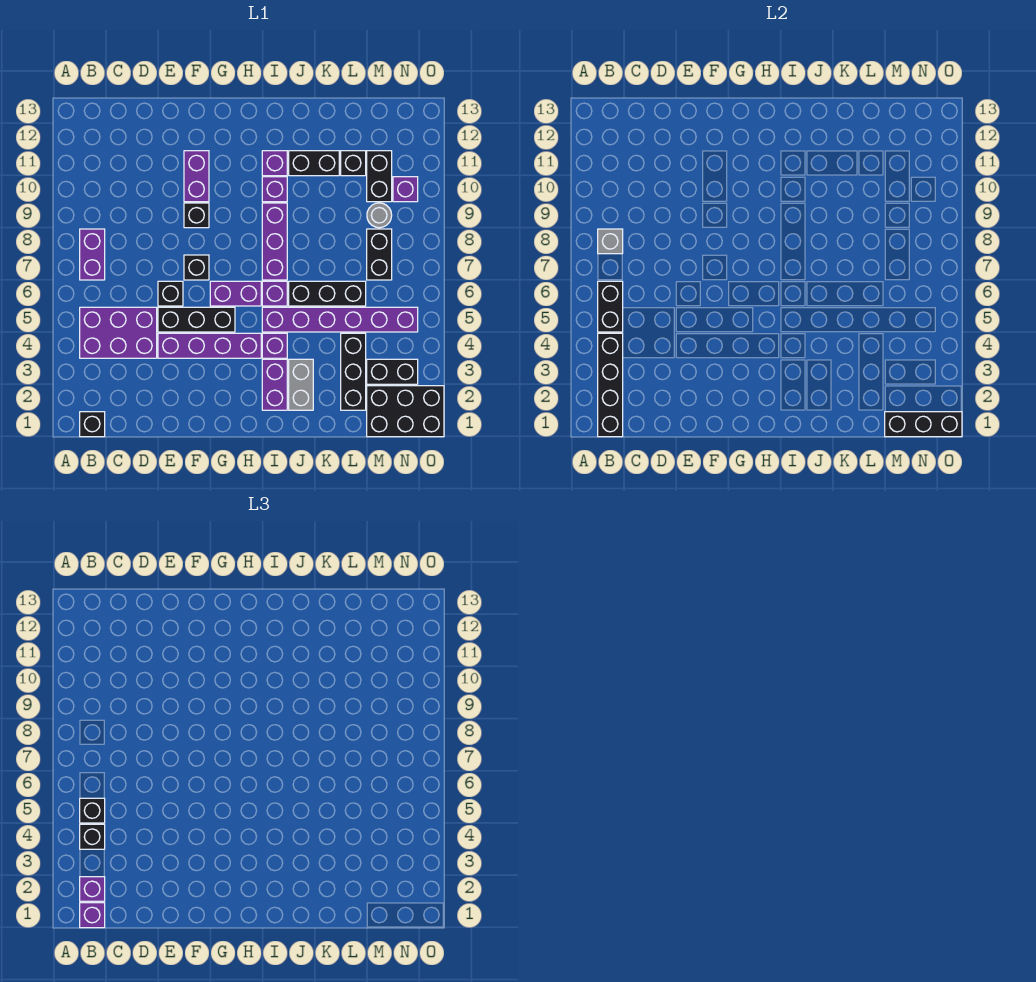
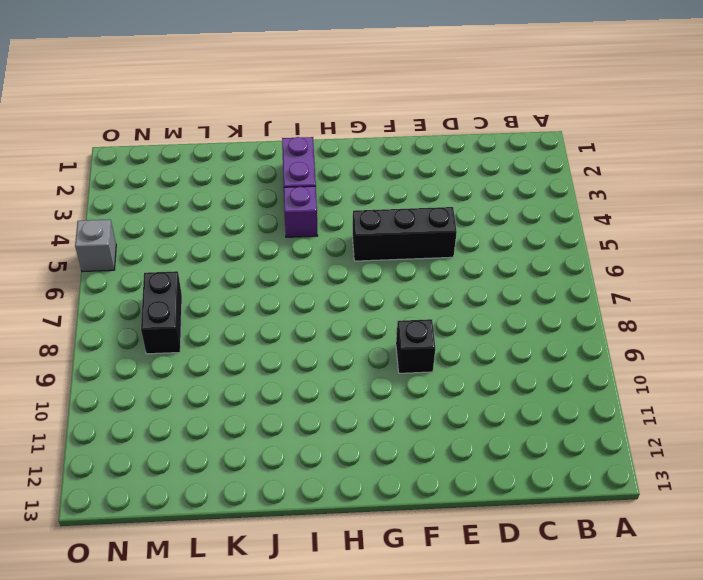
grey brick O5 level 1 -> grey brick B8 level 2
none -> black brick B1 level 1
none -> purple brick B4:D5 level 1
none -> purple brick B7:B8 level 1
none -> purple brick E4:H4 level 1

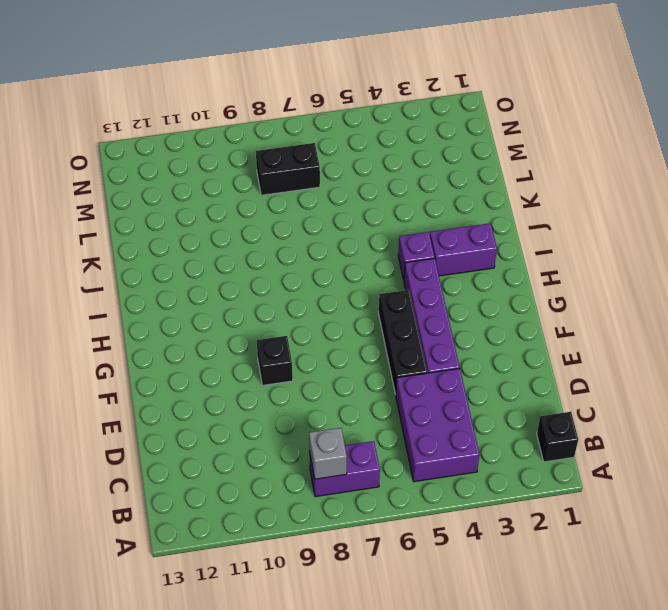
none -> black brick E6 level 1
none -> black brick F7 level 1
none -> purple brick F10:F11 level 1
none -> purple brick G6:H6 level 1

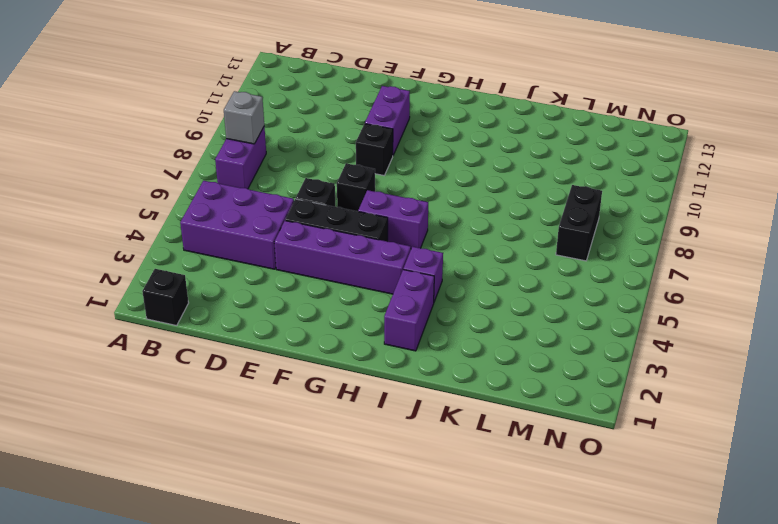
none -> purple brick I5:N5 level 1
none -> purple brick I6 level 1
none -> purple brick I7:I9 level 1
none -> purple brick I10 level 1

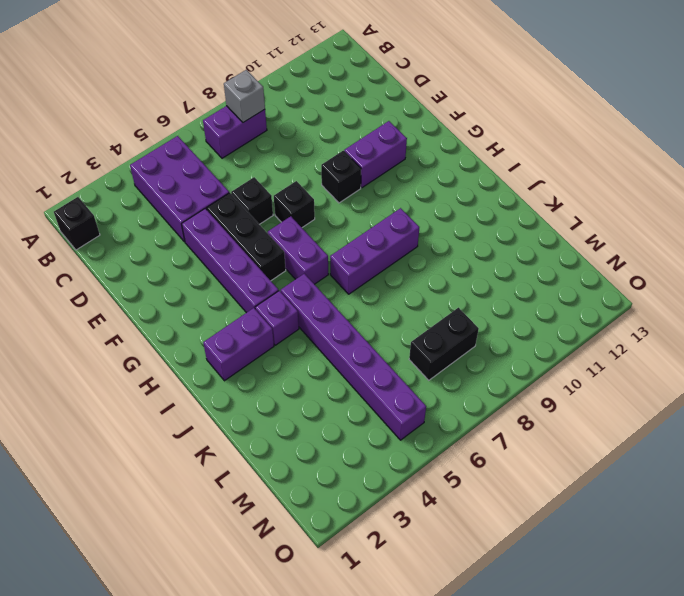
none -> purple brick I6 level 1
none -> purple brick I10 level 1
none -> purple brick I11 level 1
none -> grey brick J2:J3 level 1

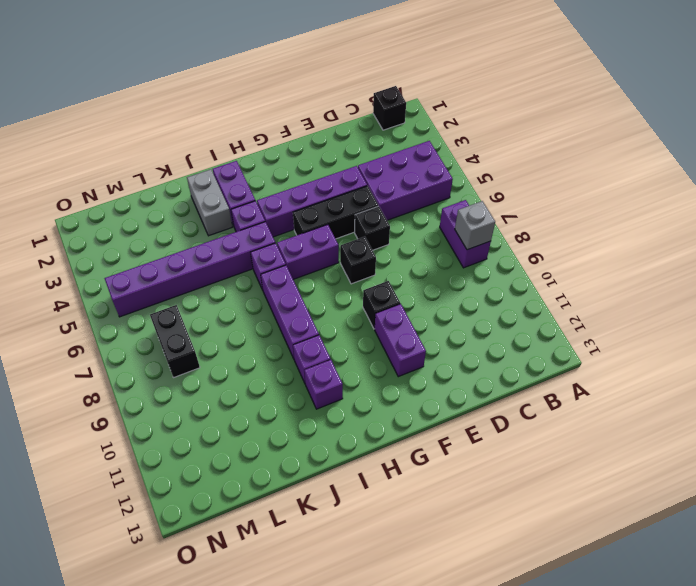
none -> black brick J6:L6 level 1
none -> black brick J11:K11 level 1
none -> black brick L2:L4 level 1
none -> black brick L11 level 1

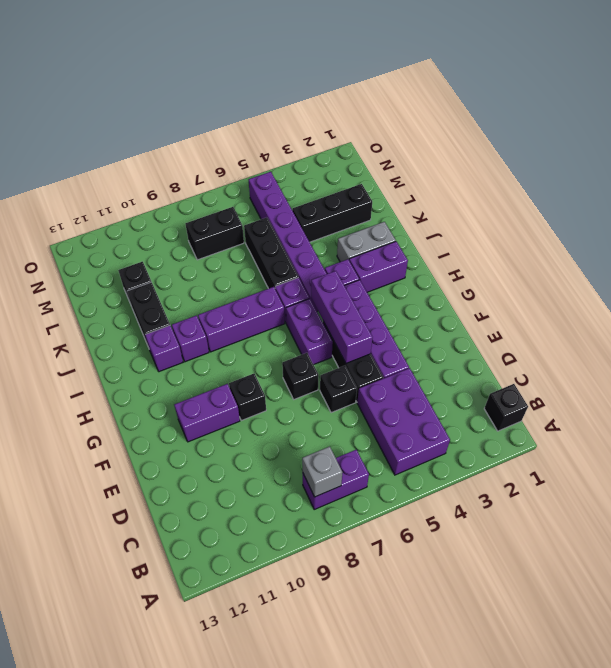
purple brick F5:H5 level 2 -> none
none -> black brick M1:O2 level 1
none -> black brick M3:N3 level 1
none -> grey round brick M9 level 1
none -> black brick M10:M11 level 1

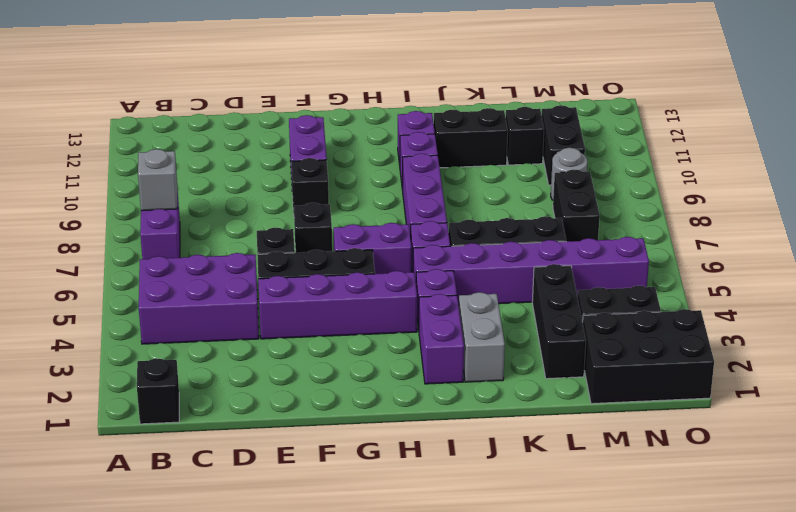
none -> purple brick N10 level 1
none -> black brick B1:B4 level 2
none -> black brick B5:B6 level 2
none -> black brick M1:O1 level 2

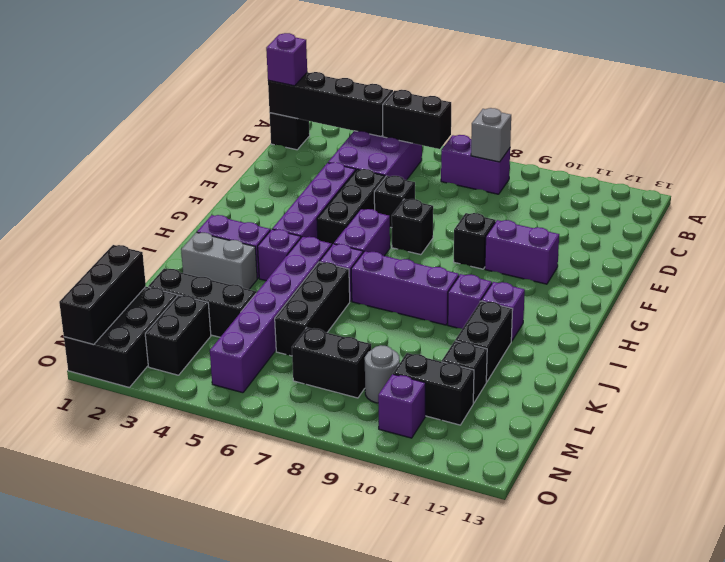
none -> purple brick B2 level 3
none -> black brick B4 level 3
none -> black brick B5 level 3

